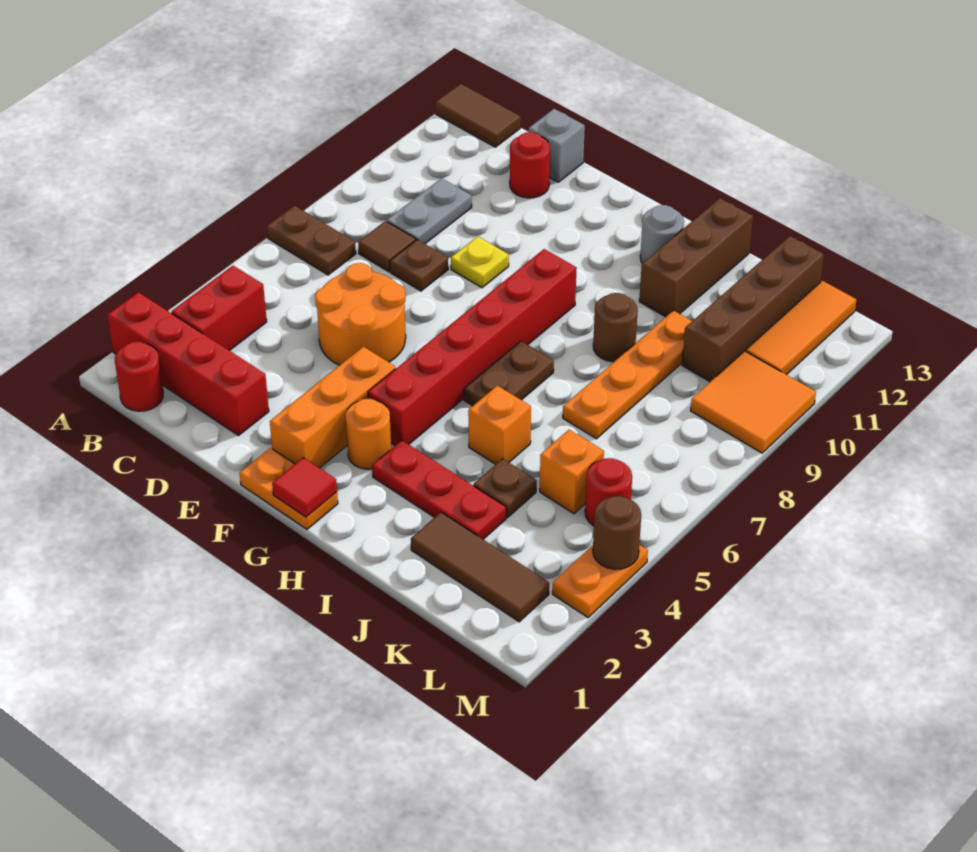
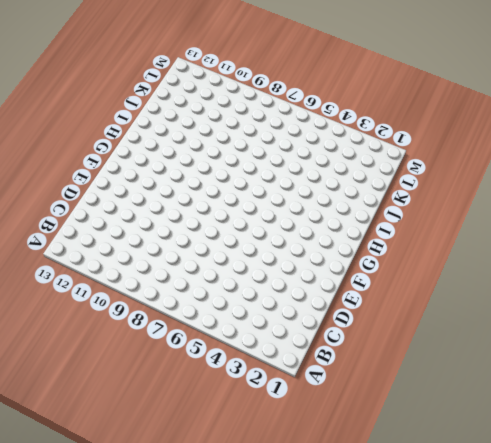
none -> red brick A2:D2 level 1
none -> brown plate A7:B7 level 1
none -> brown tile A13:B13 level 1
none -> red round brick B1 level 1

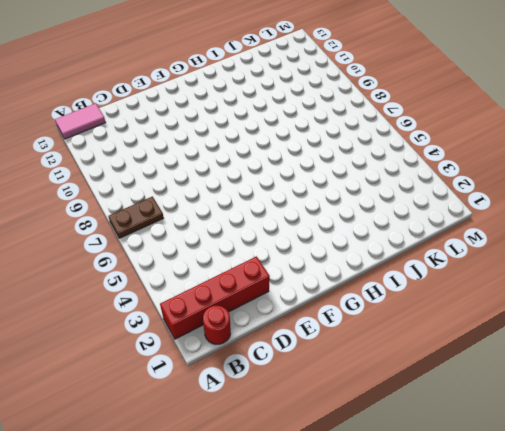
pink tile A13:B13 level 1 -> brown tile A13:B13 level 1
none -> red brick B3:B4 level 1
none -> brown tile C8 level 1
none -> grey plate C9:C10 level 1
none -> orange round brick D5:E6 level 1

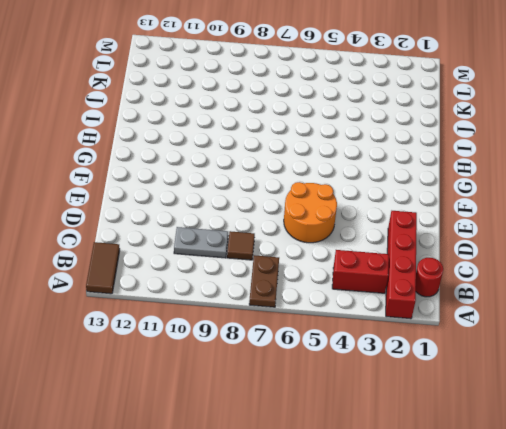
none -> brown plate D8 level 1
none -> red round brick D12 level 1
none -> grey brick D13 level 1
none -> yellow plate E9 level 1

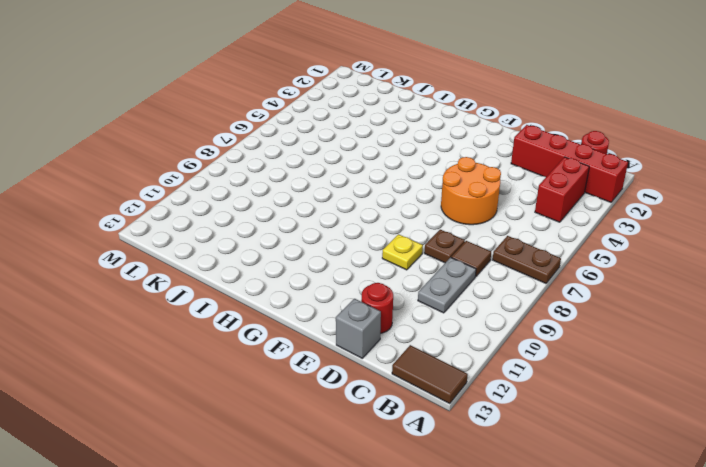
none -> orange plate F1:G1 level 1
none -> orange brick F2:F4 level 1
none -> orange round brick G3 level 1
none -> red brick G4:G9 level 1

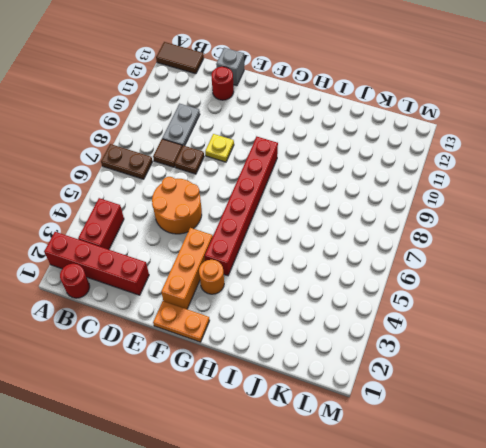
none -> red plate H3:J3 level 1
none -> brown plate H6:H7 level 1
none -> grey round brick H12 level 1
none -> orange brick I5 level 1

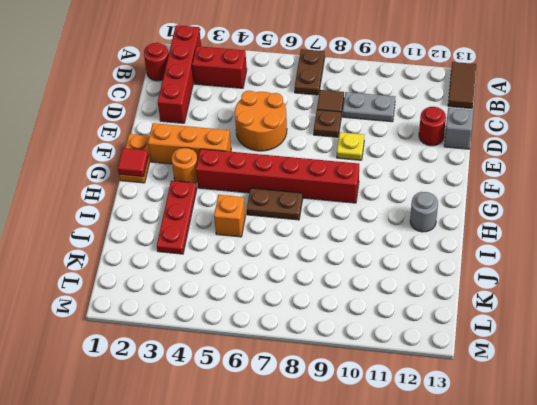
none -> brown round brick I9 level 1
none -> brown brick I11:I13 level 1
none -> brown tile J2:L2 level 1
none -> brown plate J4 level 1

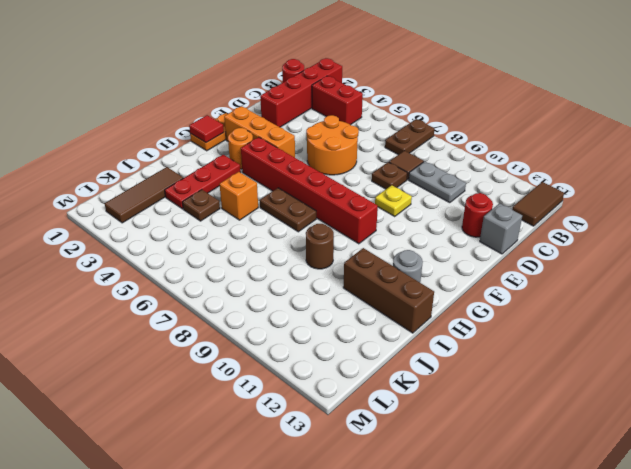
none -> orange plate J7:J10 level 1
none -> orange brick K5 level 1
none -> brown brick K10:K13 level 1
none -> red round brick L5 level 1

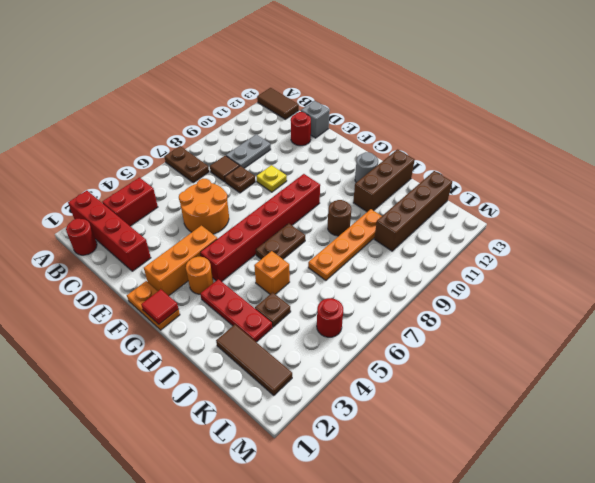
none -> orange brick K5 level 1
none -> orange tile L9:M10 level 1
none -> orange tile L11:L13 level 1
none -> orange plate M3:M4 level 1

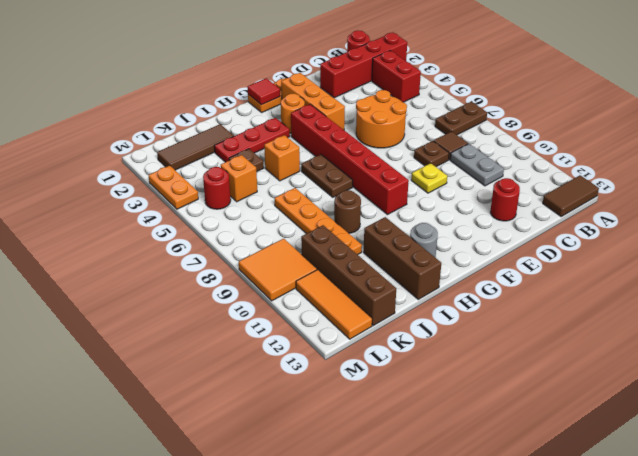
none -> grey brick D13 level 1
none -> brown round brick M4 level 2

